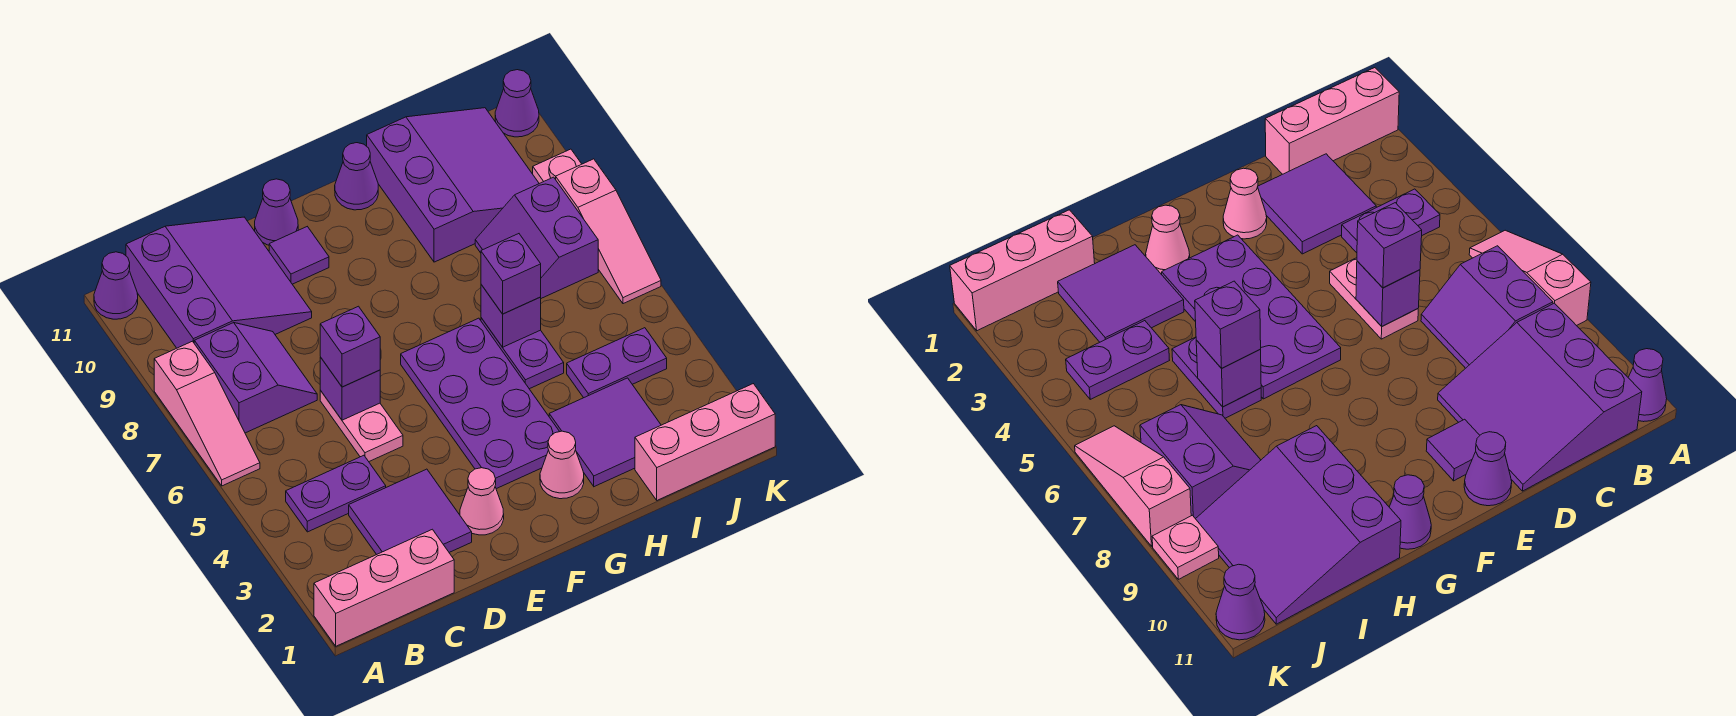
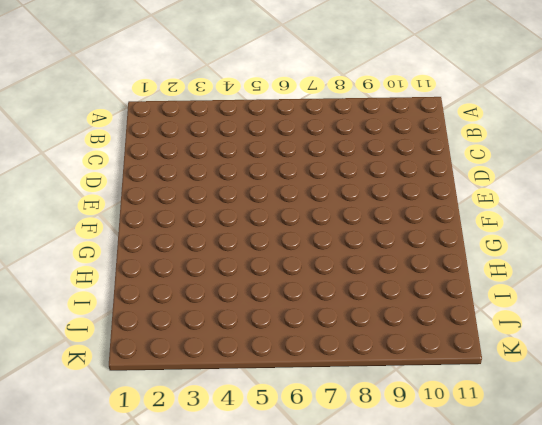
none -> pink brick A1:C1 level 1
none -> pink slope A6:A8 level 1 top 8
none -> purple cone A11 level 1

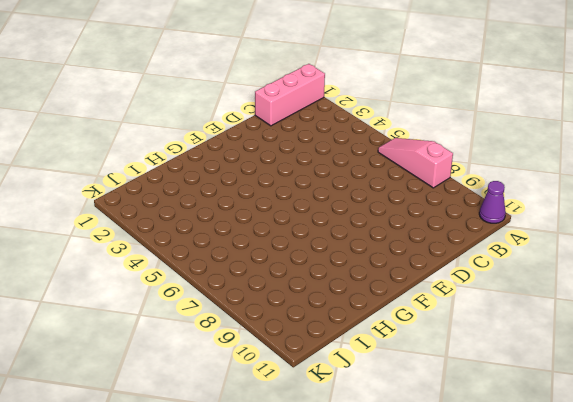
none -> purple plate B4:C4 level 1
none -> purple slope B7:C8 level 1 top B
none -> purple slope B9:D11 level 1 top B

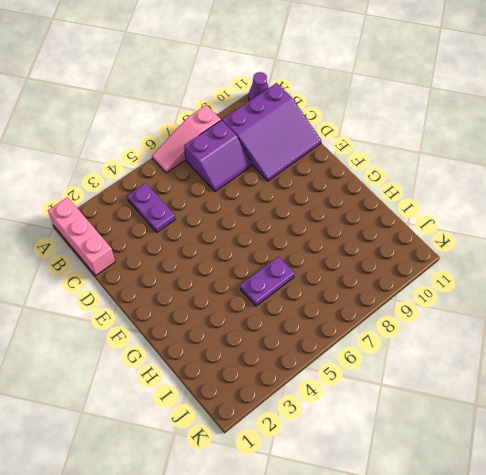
none -> purple tile C2:D3 level 1
none -> pink plate D5:D6 level 1
none -> pink cone E2 level 1

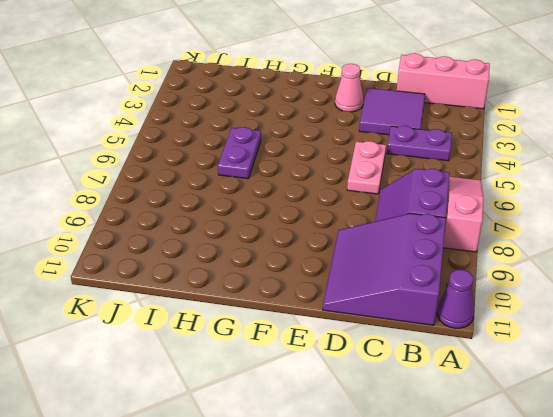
none -> purple tile E10 level 1
none -> purple cone E11 level 1
none -> purple plate F3:G6 level 1

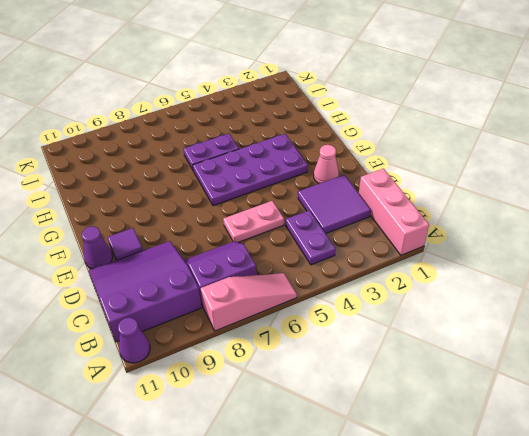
none -> pink cone G2 level 1
none -> purple cone G11 level 1
none -> purple tile H2:I3 level 1

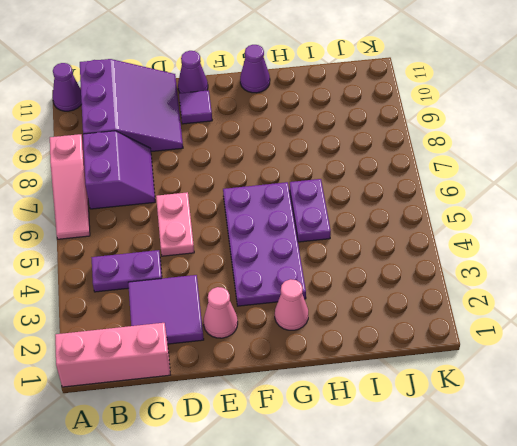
none -> purple tile H2:I3 level 1
none -> purple slope H9:J11 level 1 top H
none -> pink brick I1:K1 level 1

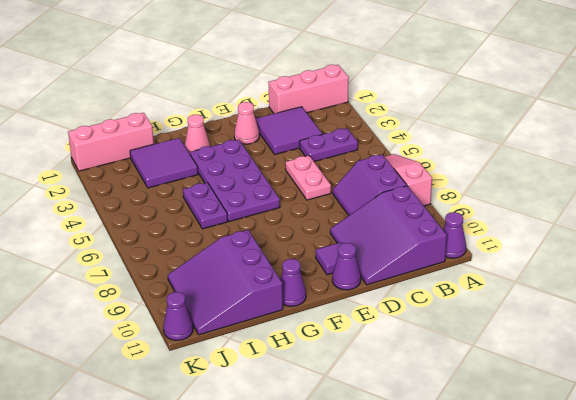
none -> purple plate I4:J4 level 1
none -> purple slope I7:J8 level 1 top J
none -> pink slope K6:K8 level 1 top 8

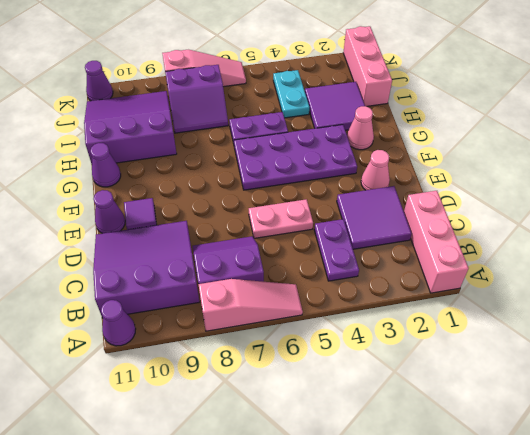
cyan plate I4:J4 level 1 -> purple plate I4:J4 level 1
none -> pink plate K9 level 1
none -> purple brick D6 level 2
none -> purple brick H6 level 2

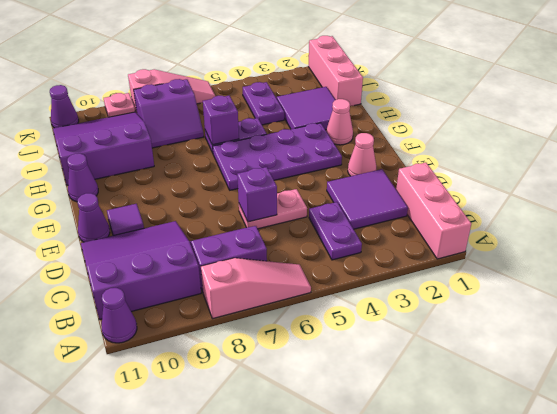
none -> purple brick D6 level 3
none -> purple brick H6 level 3

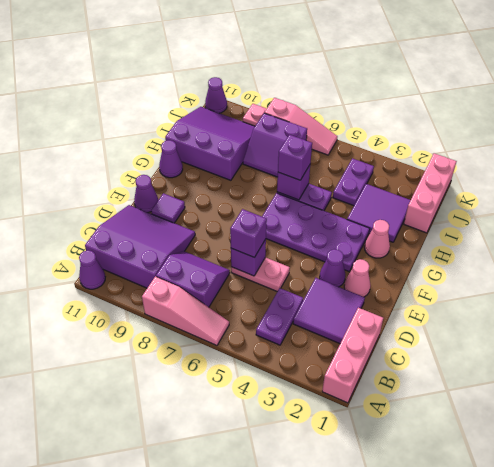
purple cone E3 level 1 -> none

